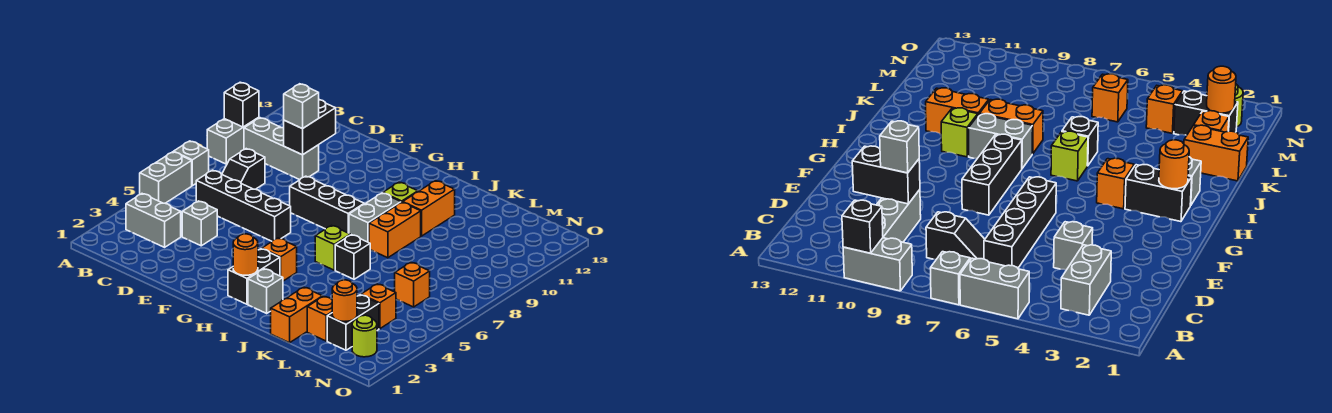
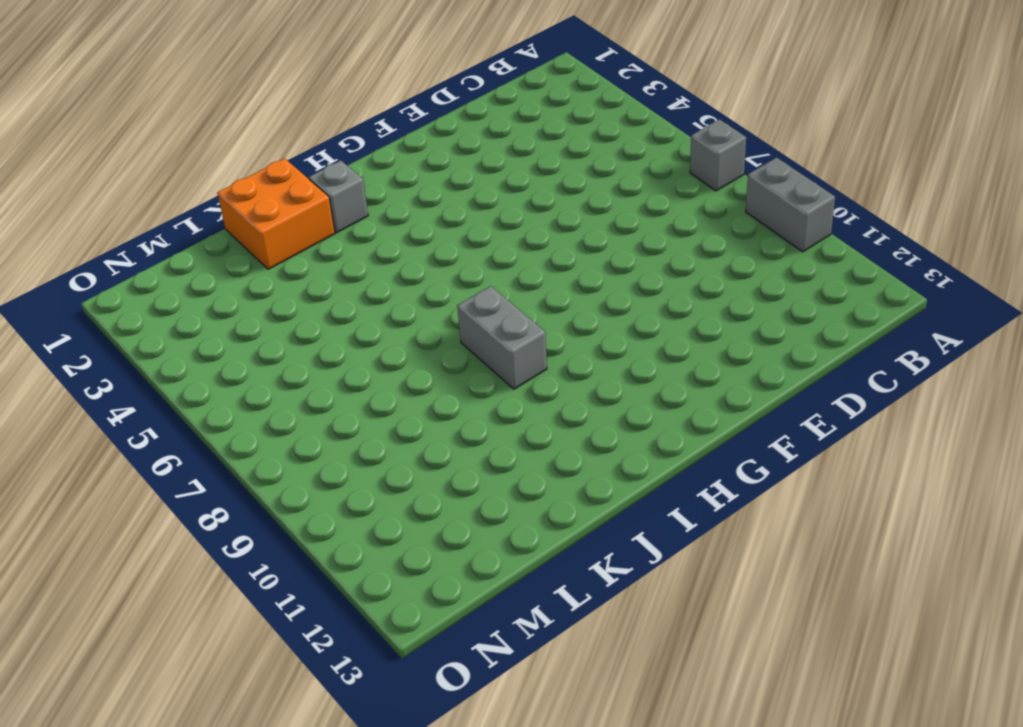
orange brick J1:K2 level 1 -> orange brick K1:K2 level 1
none -> grey brick A5:A6 level 1
none -> grey brick B3:C3 level 1
none -> grey brick B10:D10 level 1

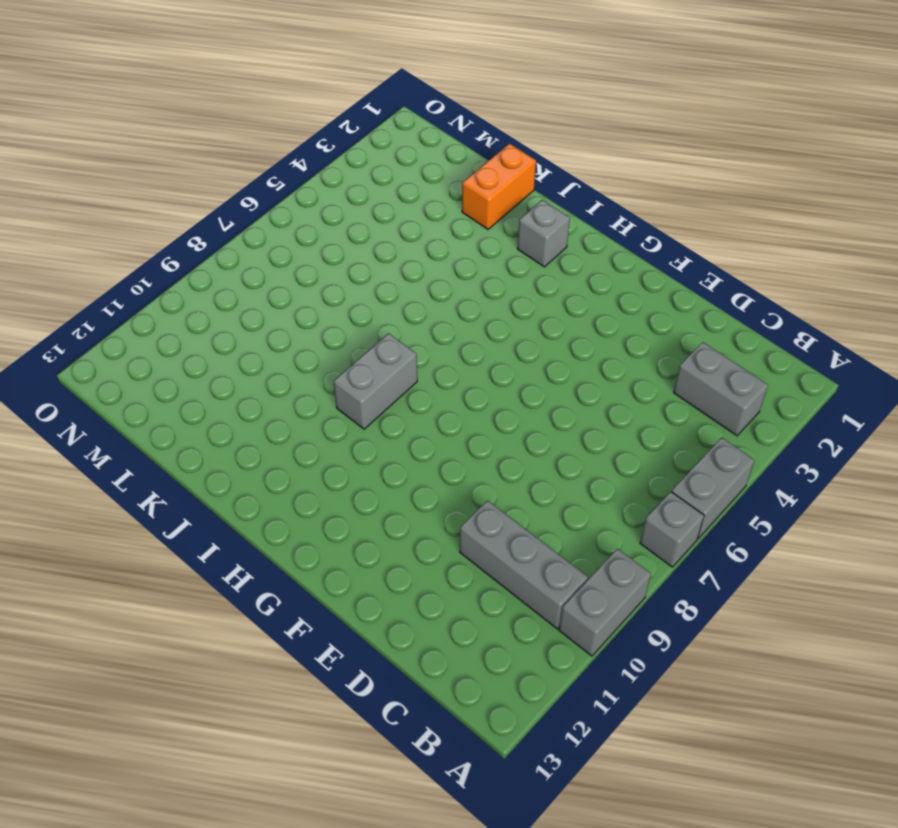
none -> black brick C6:F6 level 1
none -> black slope C7:C8 level 1 top 8
none -> grey brick D4 level 1

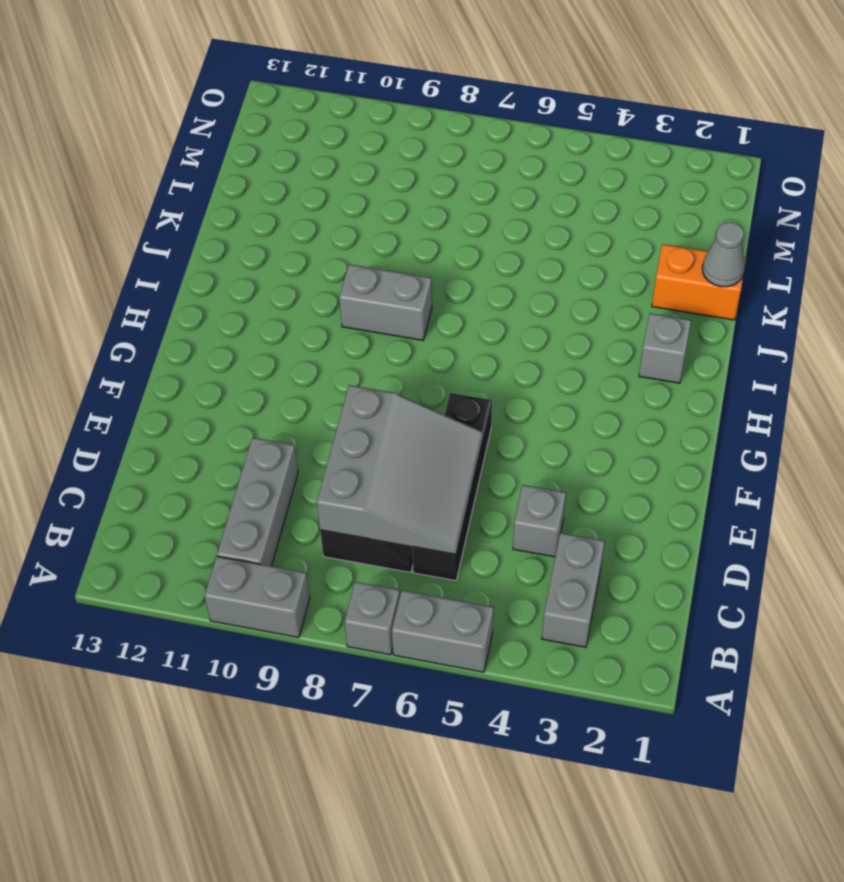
grey slope C6:E8 level 2 top 8 -> none
grey cone K1 level 2 -> none
none -> black brick F8:H8 level 1
none -> black brick H2:H3 level 1
none -> orange brick H4 level 1

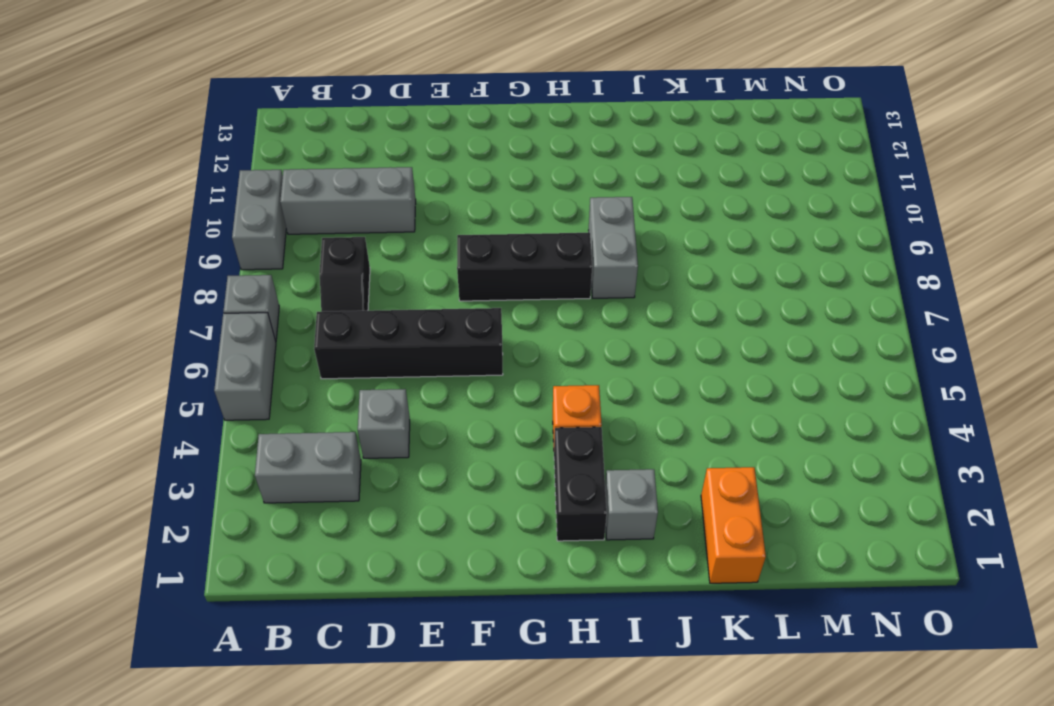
none -> lime brick I6 level 1
none -> lime brick I10 level 1
none -> black brick J6 level 1

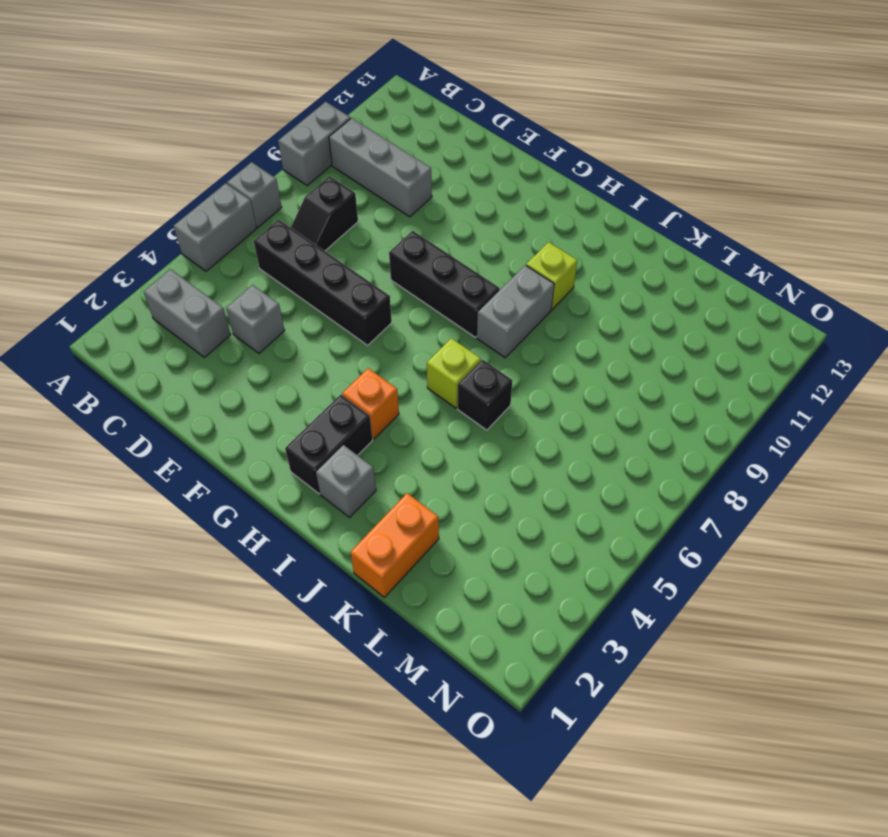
none -> orange brick J8:J9 level 1
none -> orange brick J10:J11 level 1
none -> orange brick L2 level 1

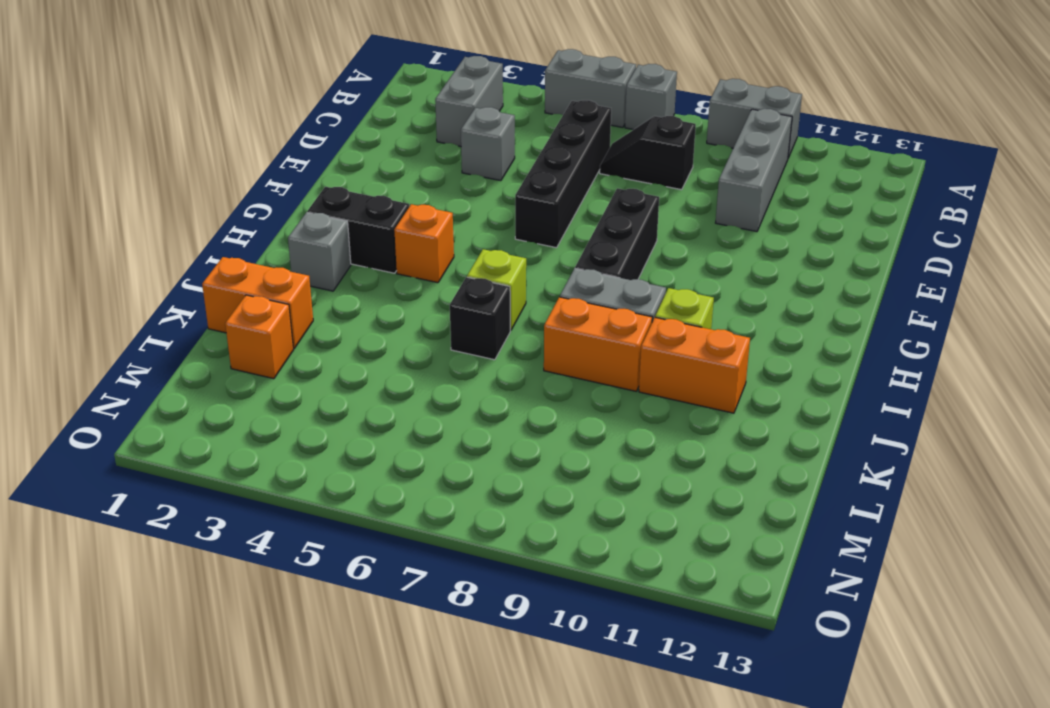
none -> black brick M2:M3 level 1
none -> orange brick M4 level 1
none -> orange brick M6 level 1

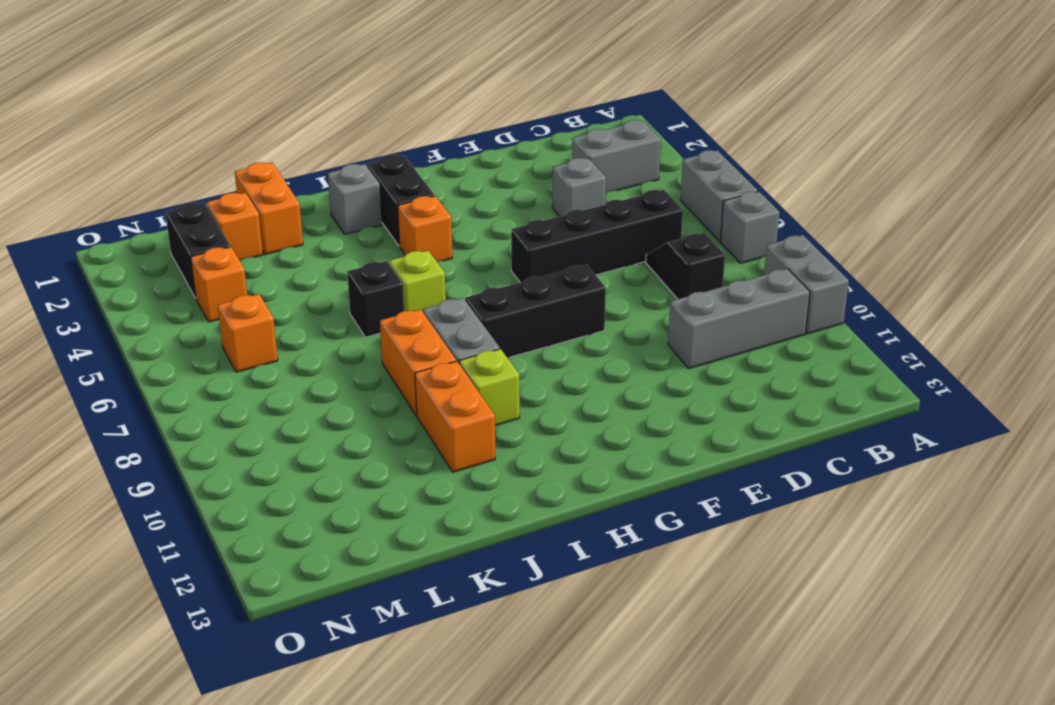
none -> lime round brick N2 level 1
none -> black brick A10 level 2
none -> black brick D10:D11 level 2

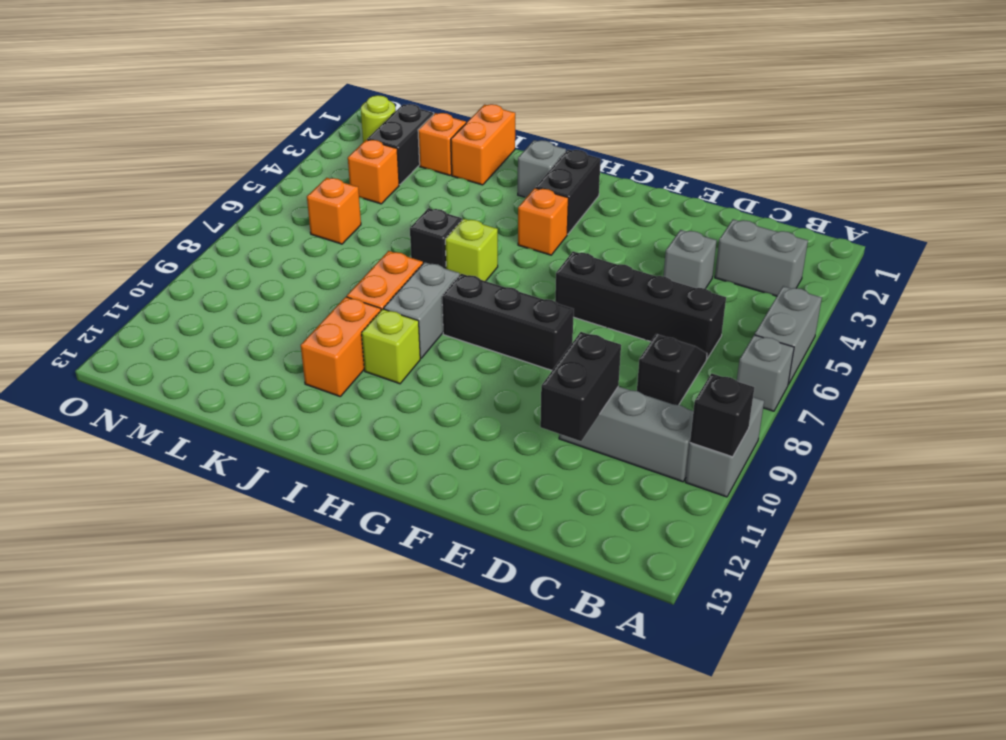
none -> orange round brick H2 level 2
none -> orange round brick M2 level 2
none -> grey brick D10 level 3

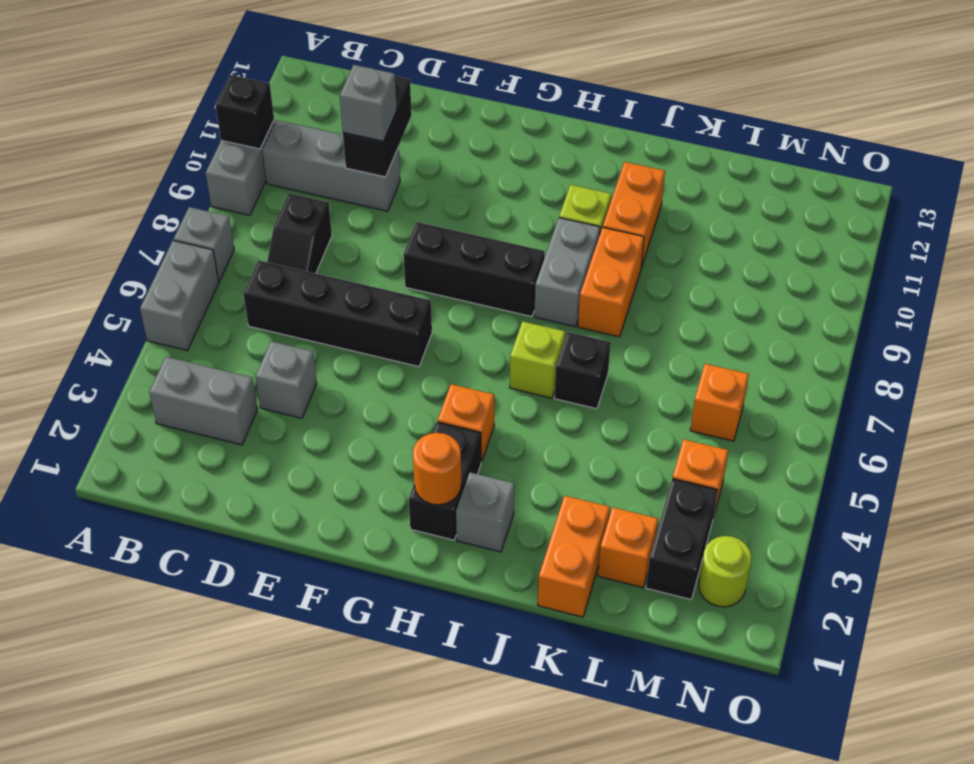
none -> orange round brick M2 level 2

